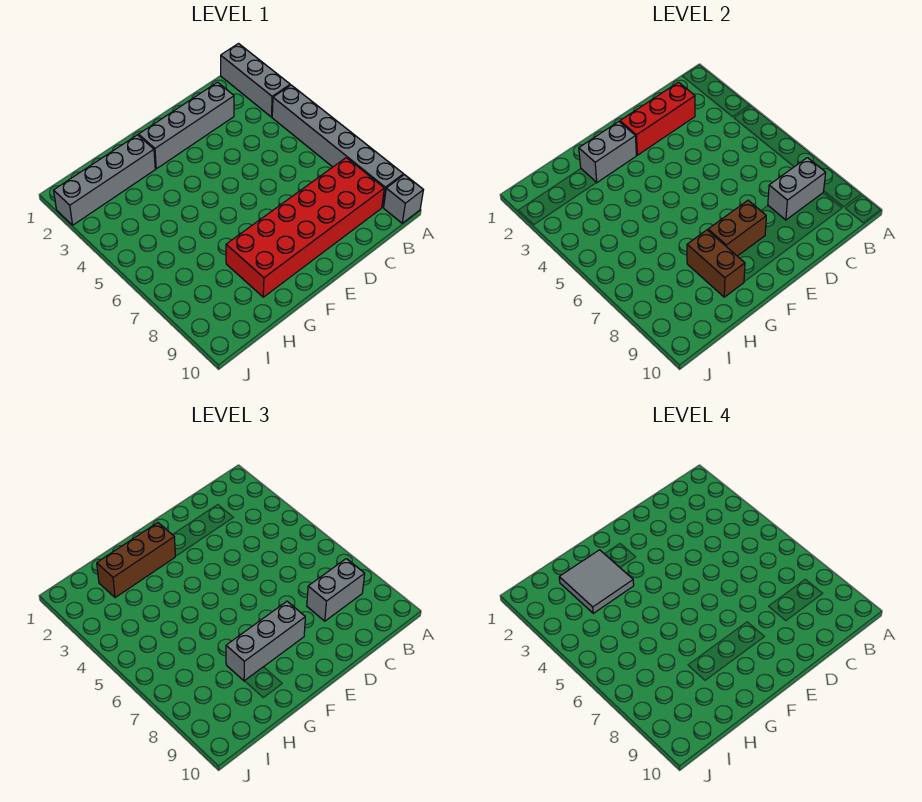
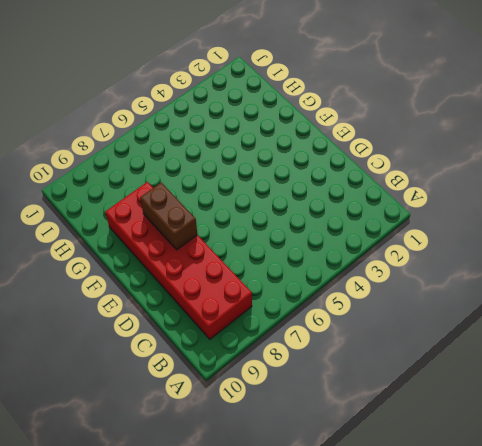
none -> grey brick A1:A3 level 1
none -> grey brick A4:A9 level 1
none -> grey brick A10 level 1

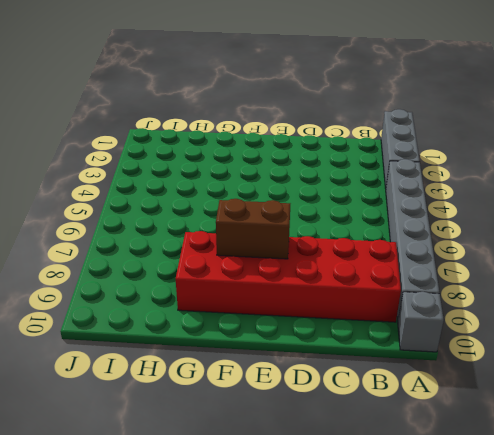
none -> grey brick C2:F2 level 1
none -> grey brick G2:J2 level 1
none -> grey brick B8:C8 level 2

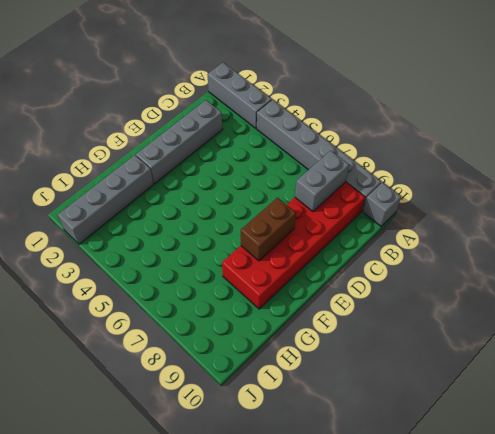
none -> red brick C2:E2 level 2
none -> grey brick F2:G2 level 2
none -> brown brick G8:G9 level 2

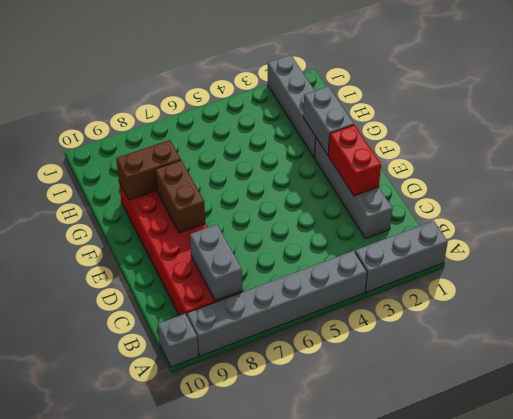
red brick D2:E2 level 2 -> red brick C2:E2 level 2
none -> grey brick B8:C8 level 3
none -> grey brick E8:G8 level 3
none -> brown brick F2:H2 level 3

